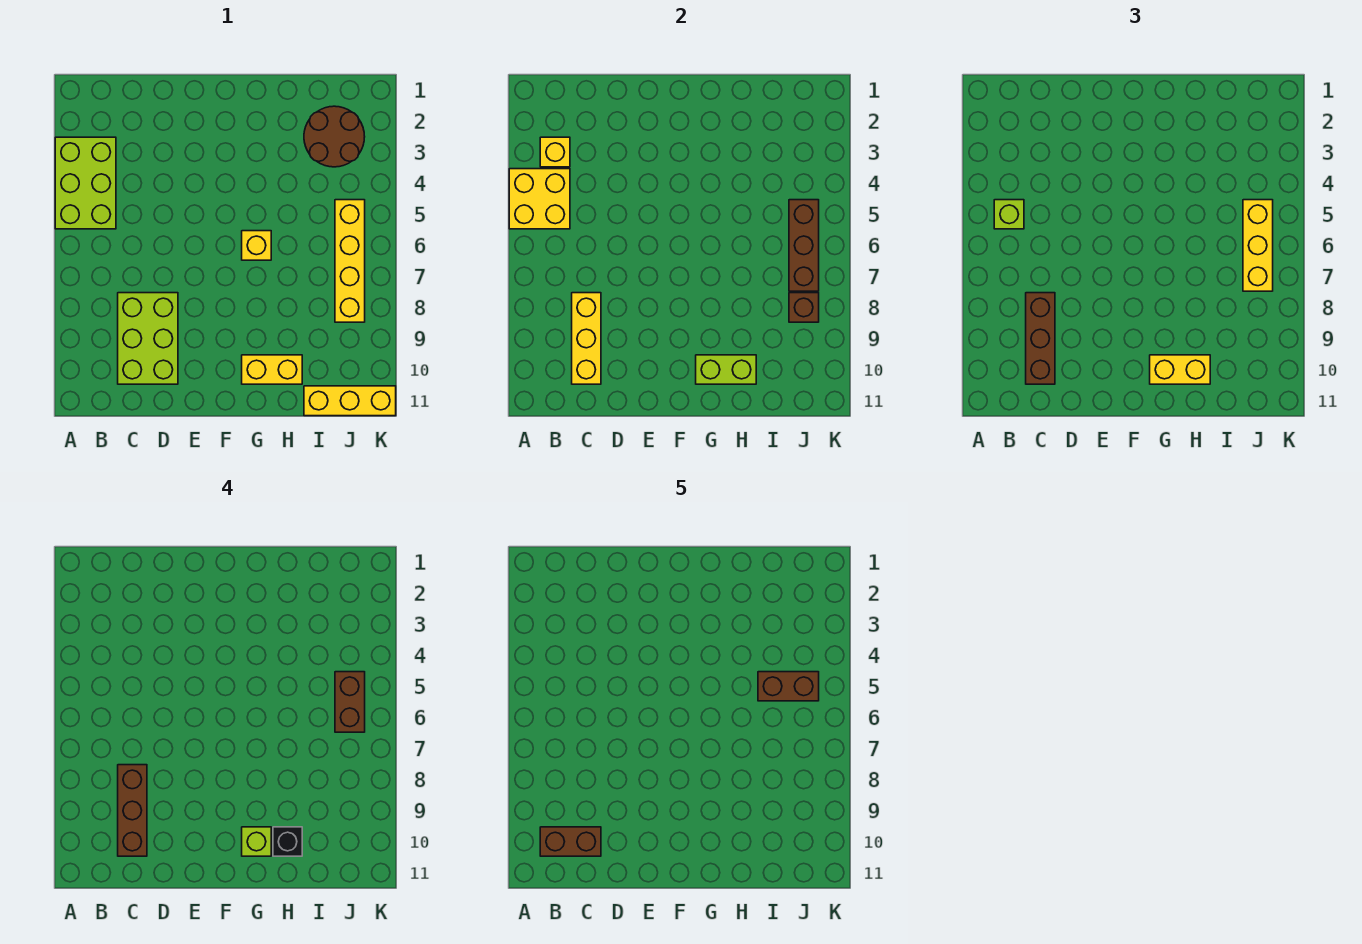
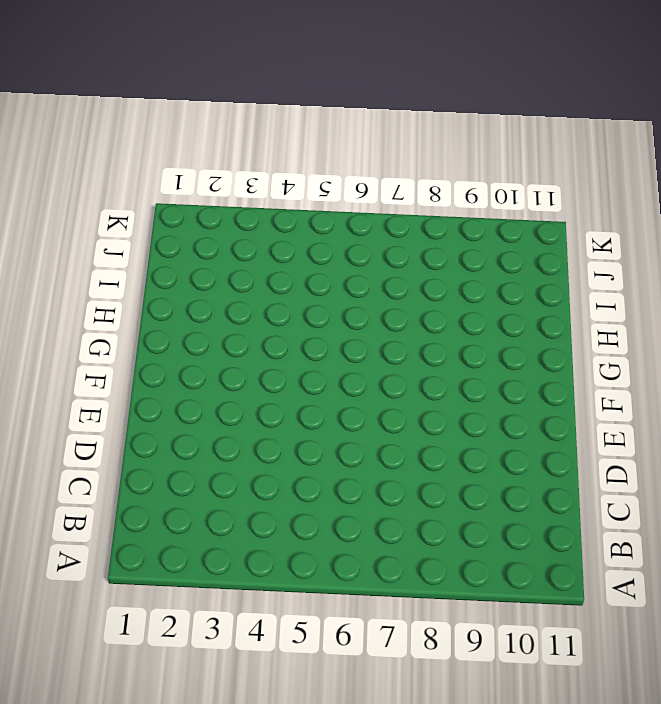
none -> lime brick A3:B5 level 1
none -> lime brick C8:D10 level 1
none -> yellow brick G6 level 1

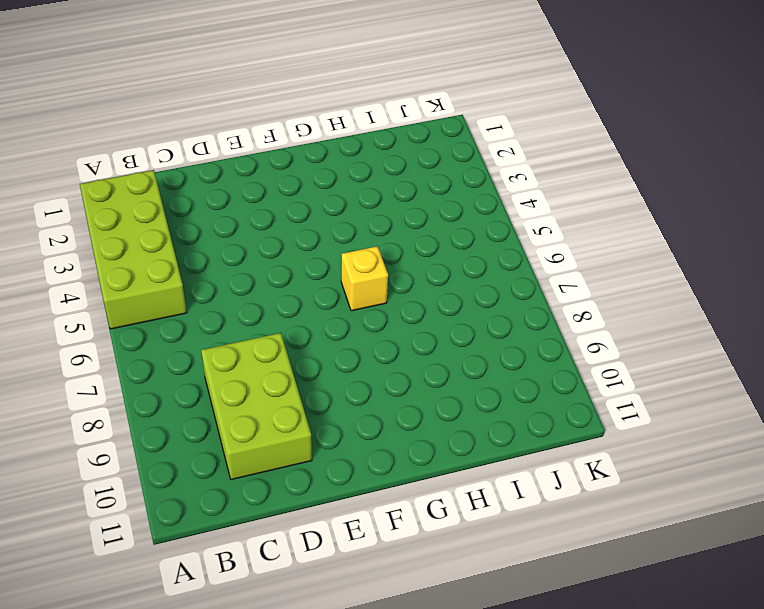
lime brick A2:B5 level 1 -> lime brick A3:B5 level 1
none -> yellow brick G10:H10 level 1
none -> brown round brick I2:J3 level 1
none -> yellow brick I11:K11 level 1

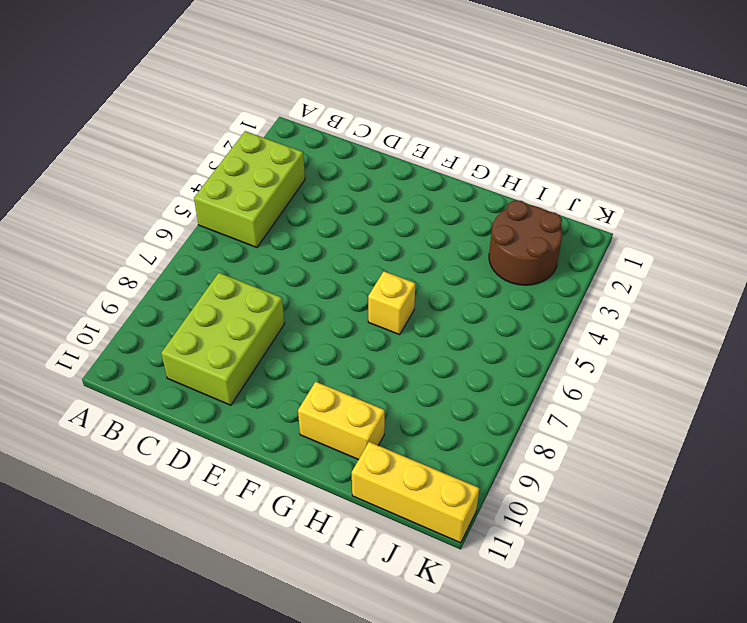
none -> yellow brick J5:J8 level 1
none -> yellow brick A4:B5 level 2
none -> yellow brick B3 level 2

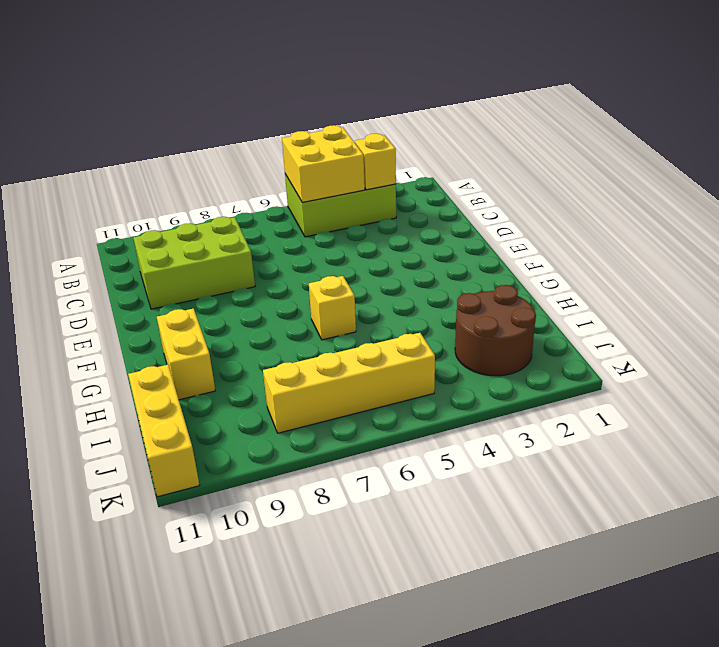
none -> yellow brick C8:C10 level 2
none -> lime brick G10:H10 level 2
none -> brown brick J5:J7 level 2

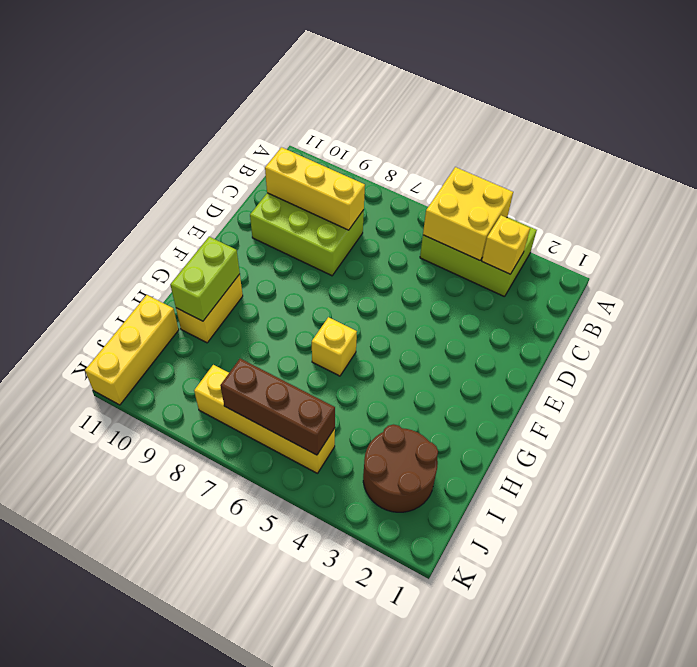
none -> brown brick J8 level 2
none -> lime brick B5 level 3
none -> brown brick C8:C10 level 3

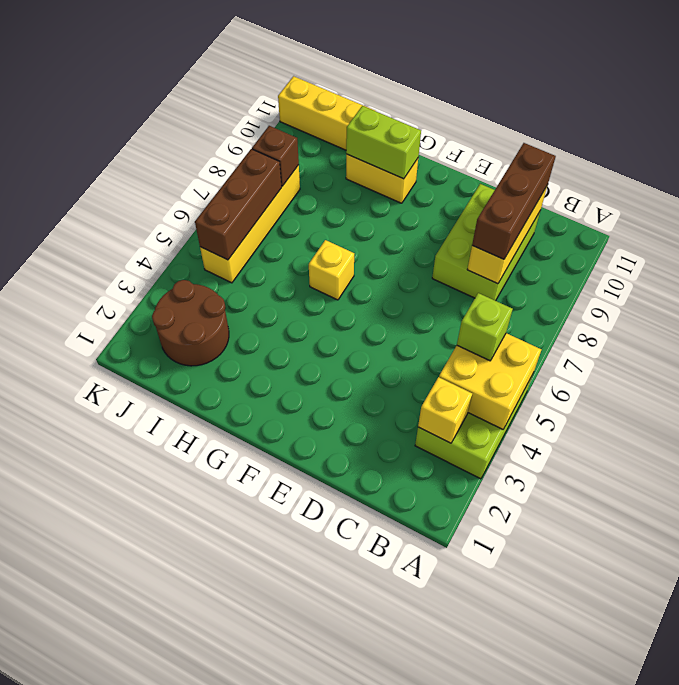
none -> yellow brick G10:H10 level 3
none -> yellow brick J5:J7 level 3
none -> brown brick C8:C10 level 4

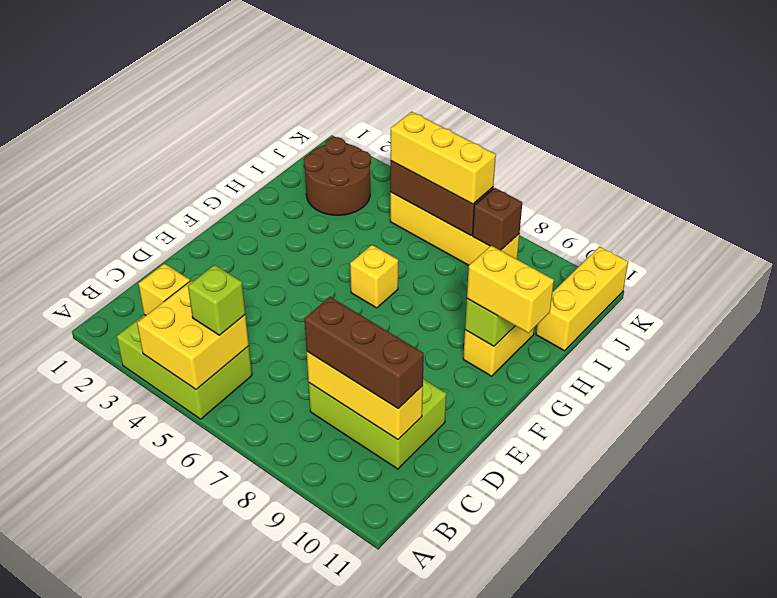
yellow brick G10:G11 level 3 -> yellow brick G10:H10 level 3
none -> brown brick C8:C10 level 4
none -> lime brick G10 level 4
none -> black brick H10 level 4

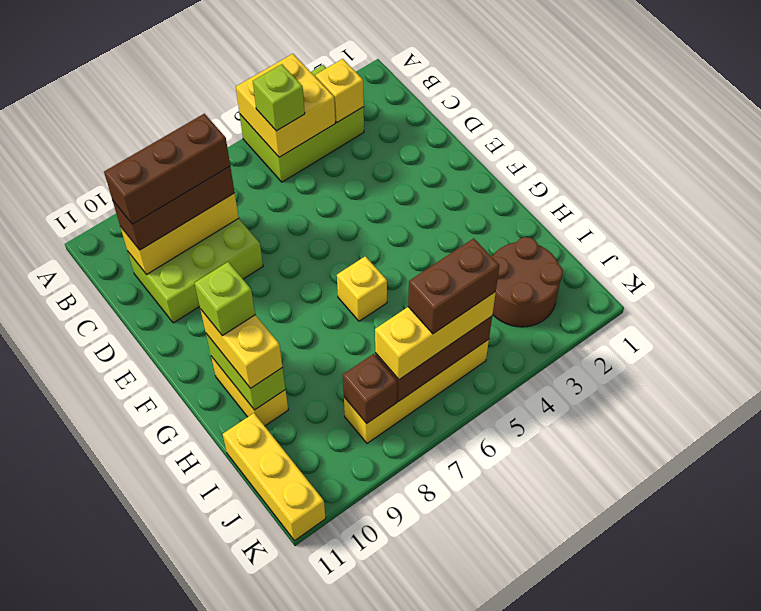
none -> black brick H10 level 4
none -> brown brick B10:C10 level 5
none -> brown brick I5:J5 level 5

